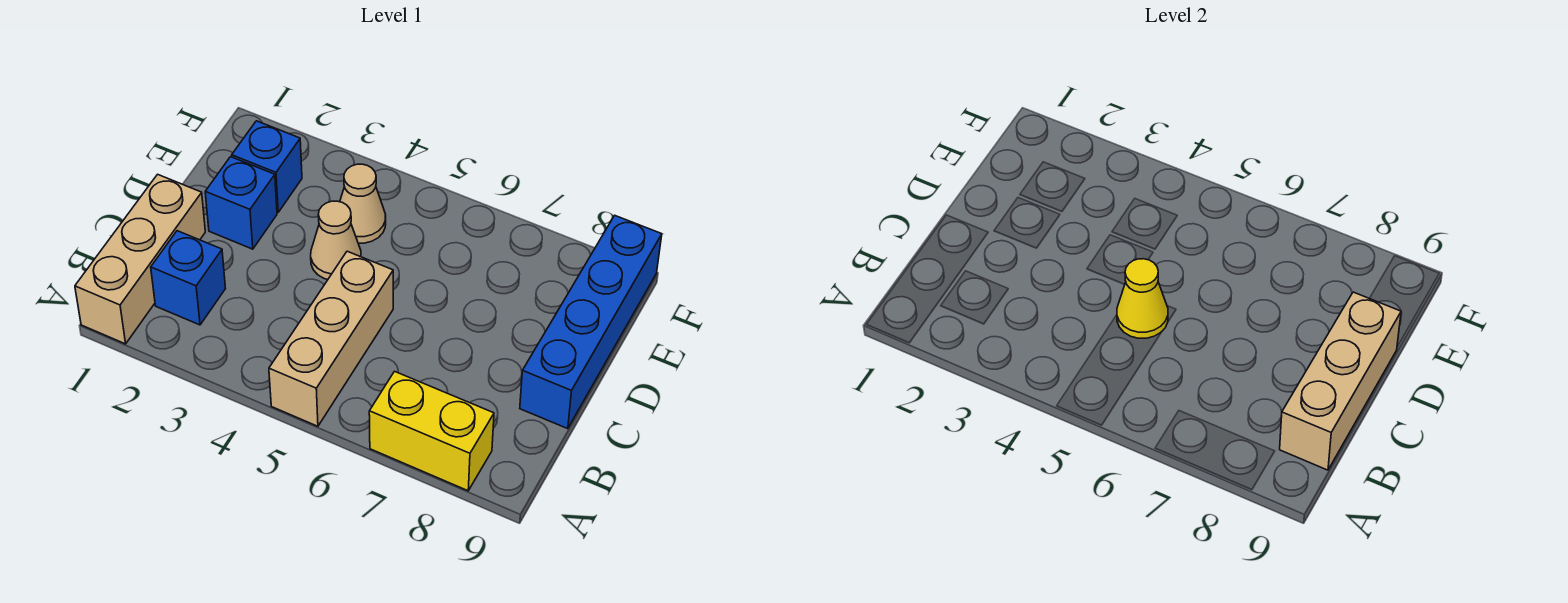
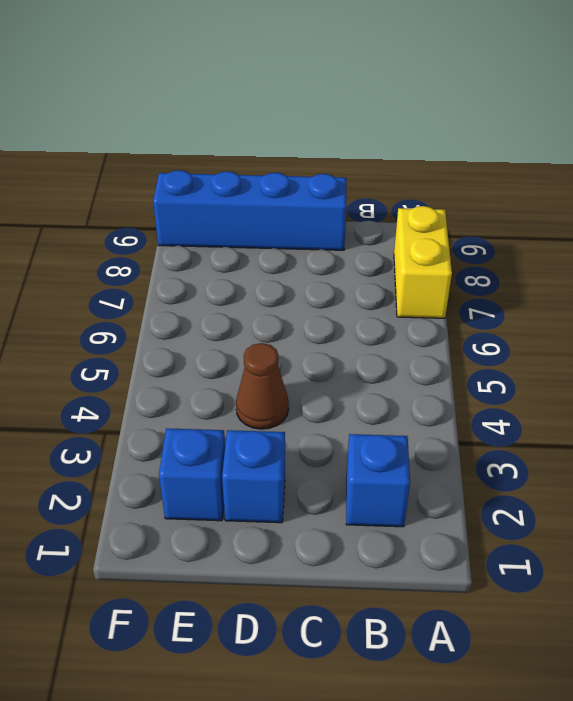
brown cone D4 level 1 -> tan cone D4 level 1
none -> tan brick A1:C1 level 1
none -> tan brick A5:C5 level 1

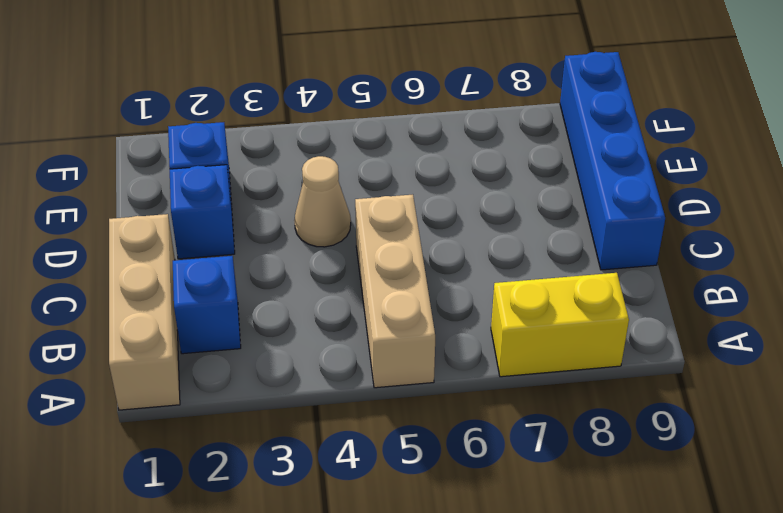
none -> tan cone E4 level 1
none -> tan brick B9:D9 level 2

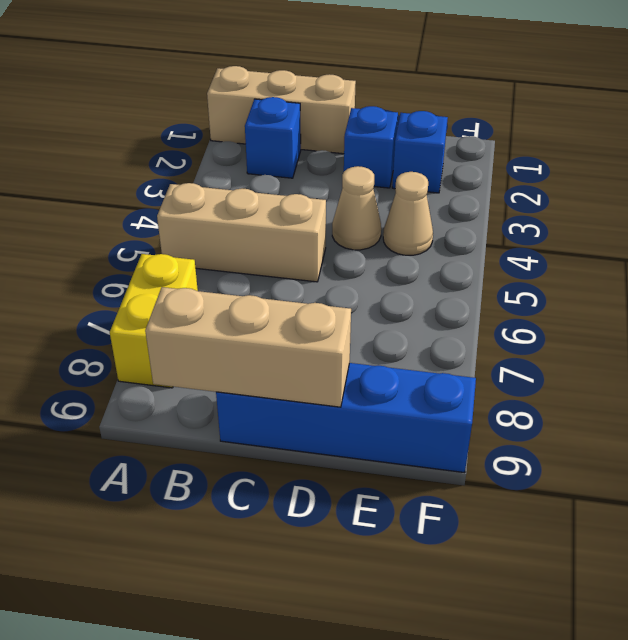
none -> yellow cone C5 level 2

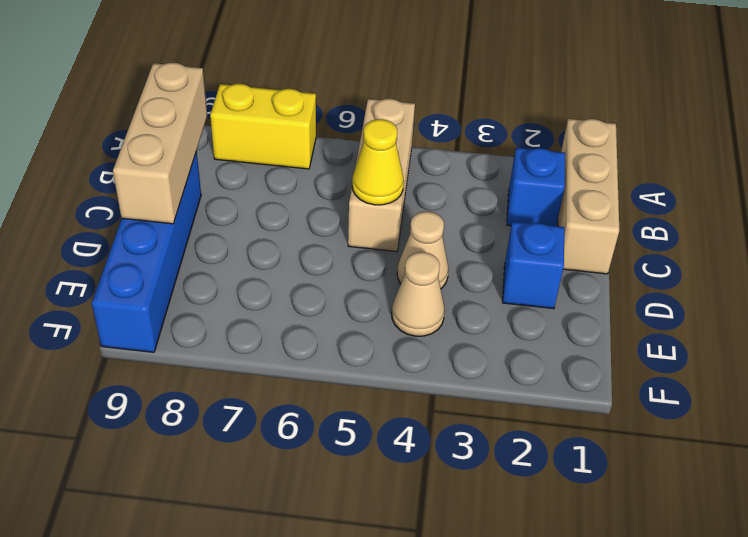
none -> blue brick E2 level 1

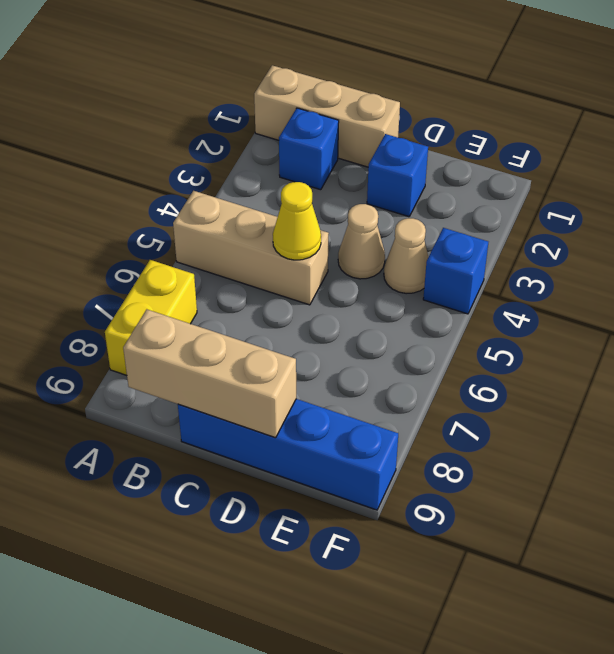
blue brick F4 level 1 -> blue brick E2 level 1

